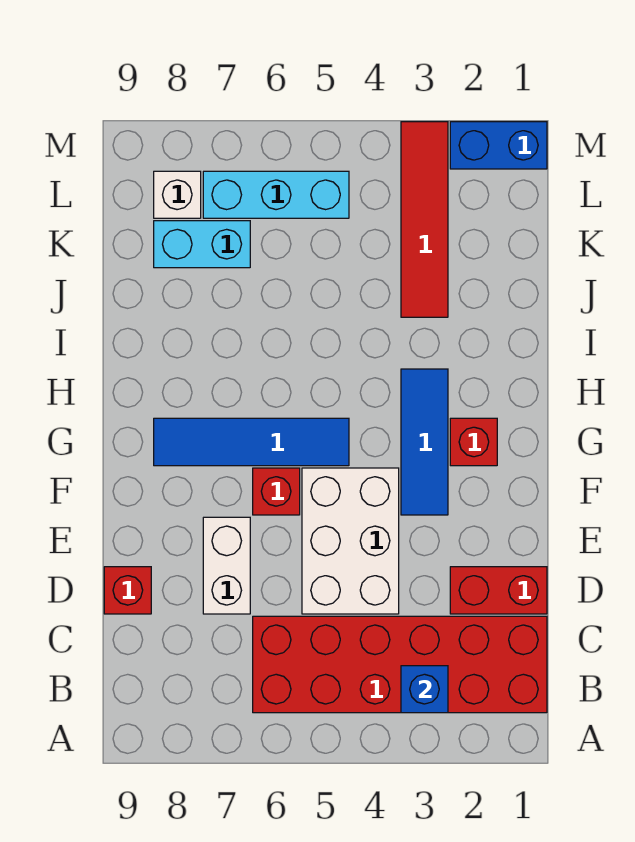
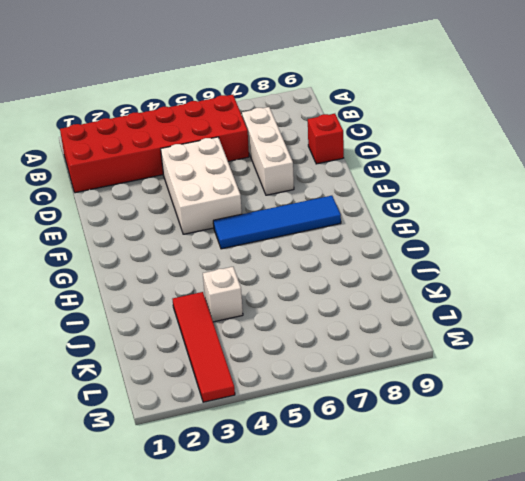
white brick C7:E7 level 1 -> white brick D7:E7 level 1
white brick J4 level 1 -> white brick L8 level 1
none -> red brick D1:D2 level 1
none -> blue tile F3:H3 level 1
none -> red brick F6 level 1

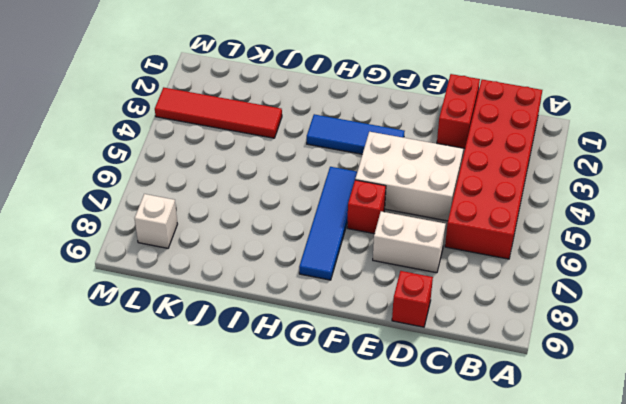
none -> red brick G2 level 1
none -> cyan brick K7:K8 level 1
none -> cyan brick L5:L7 level 1

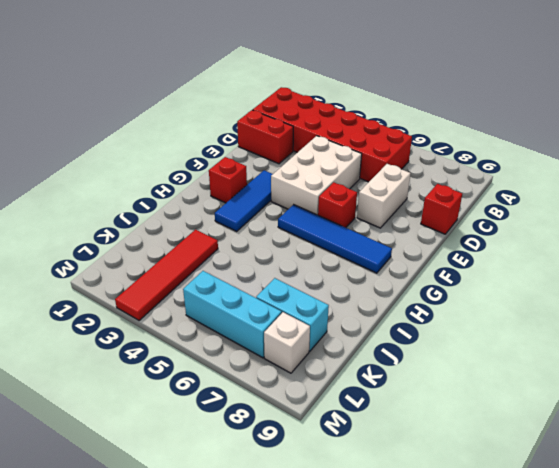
none -> blue brick M1:M2 level 1
none -> blue brick B3 level 2

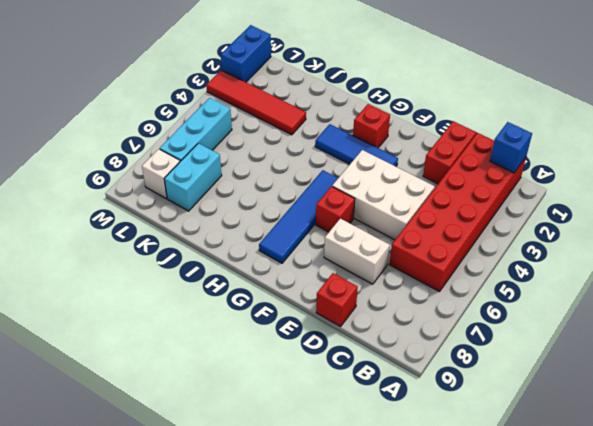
blue brick B1 level 2 -> blue brick B3 level 2

